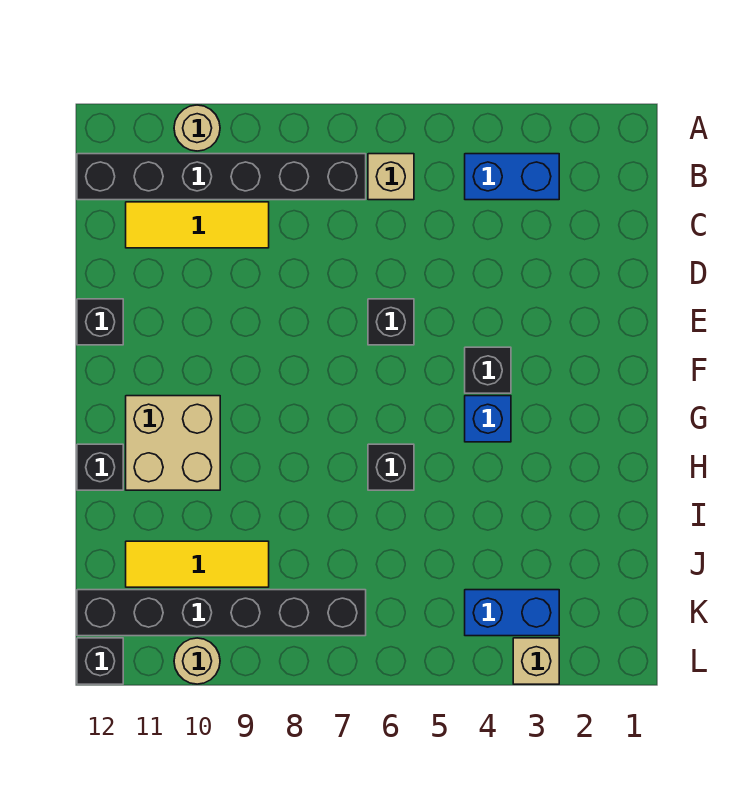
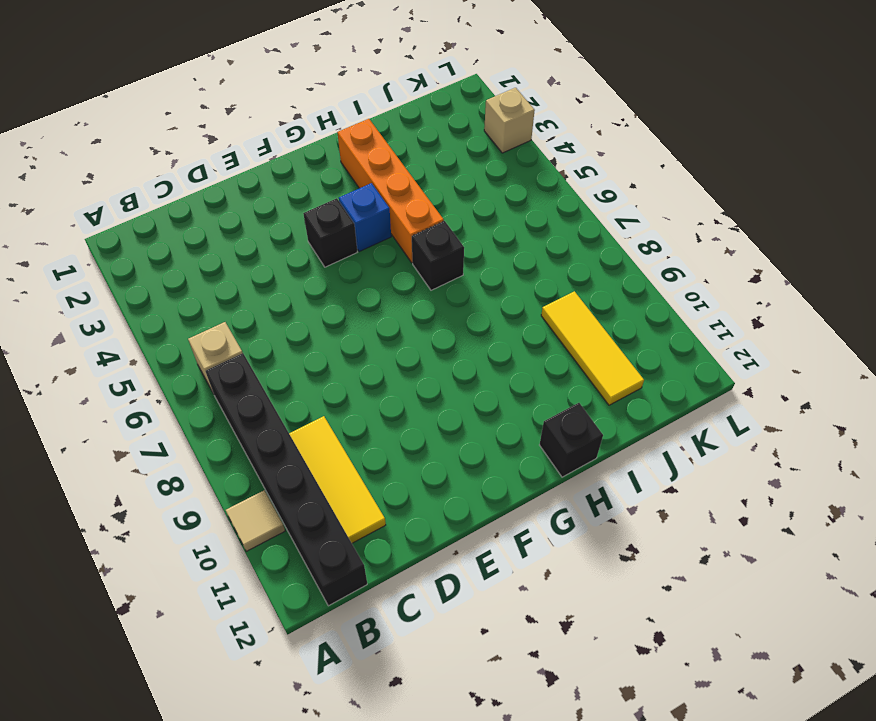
tan tile A10 level 1 -> tan round brick A10 level 1
orange brick H2:H5 level 1 -> none
none -> blue brick B3:B4 level 1
none -> black brick E6 level 1
none -> black brick E12 level 1

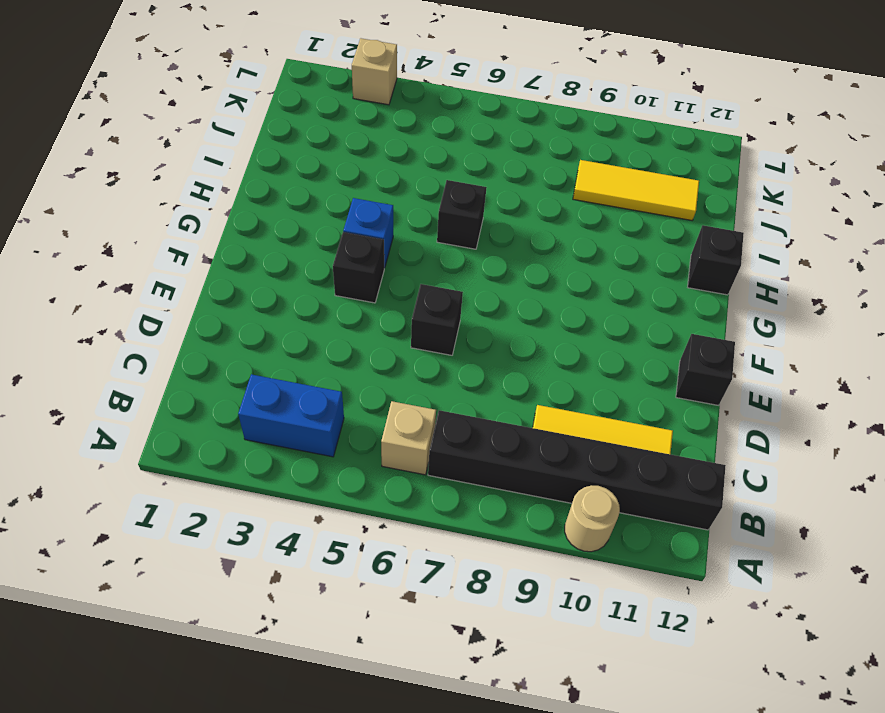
none -> tan brick G10:H11 level 1
none -> blue brick K3:K4 level 1
none -> black brick K7:K12 level 1

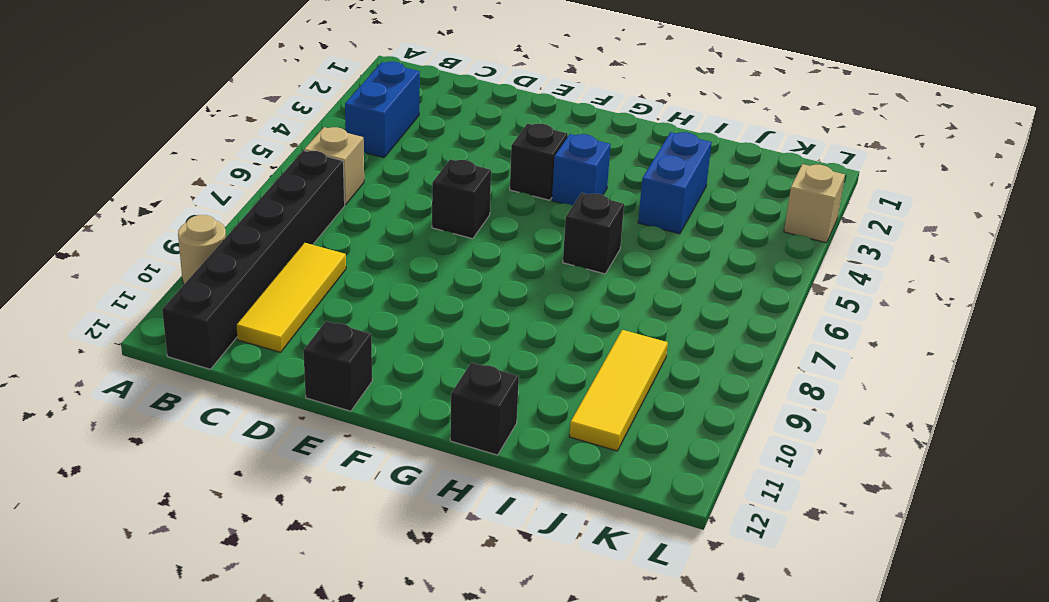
blue brick I3:I4 level 1 -> blue brick K3:K4 level 1
none -> tan brick G10:H11 level 1
none -> black brick K7:K12 level 1
none -> tan round brick L10 level 1

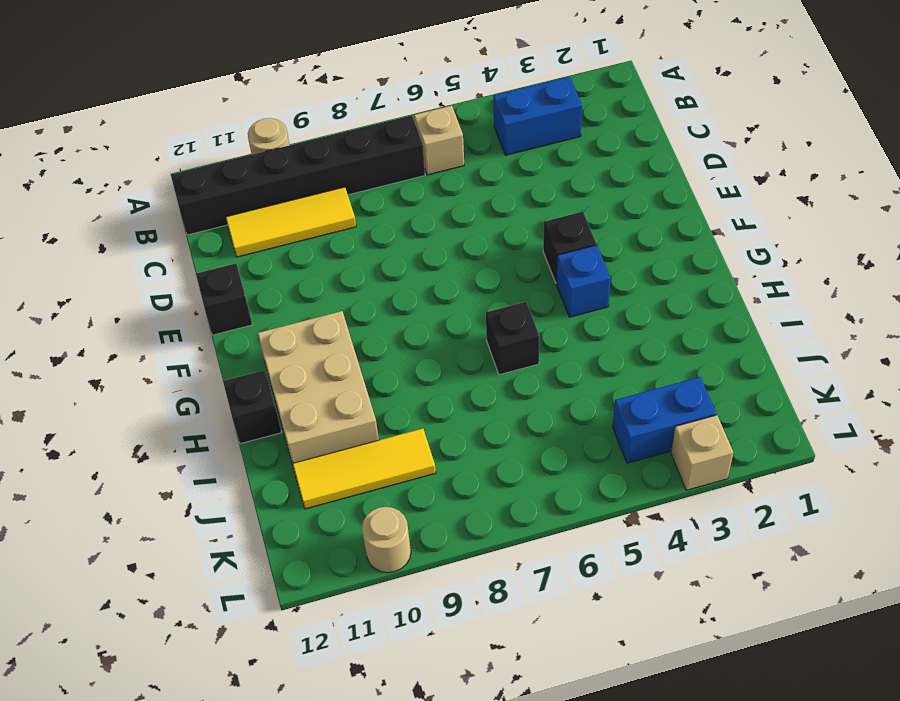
tan brick G10:I11 level 1 -> tan brick G10:H11 level 1
none -> black brick E6 level 1
none -> black brick K7:K12 level 1
none -> black brick L12 level 1

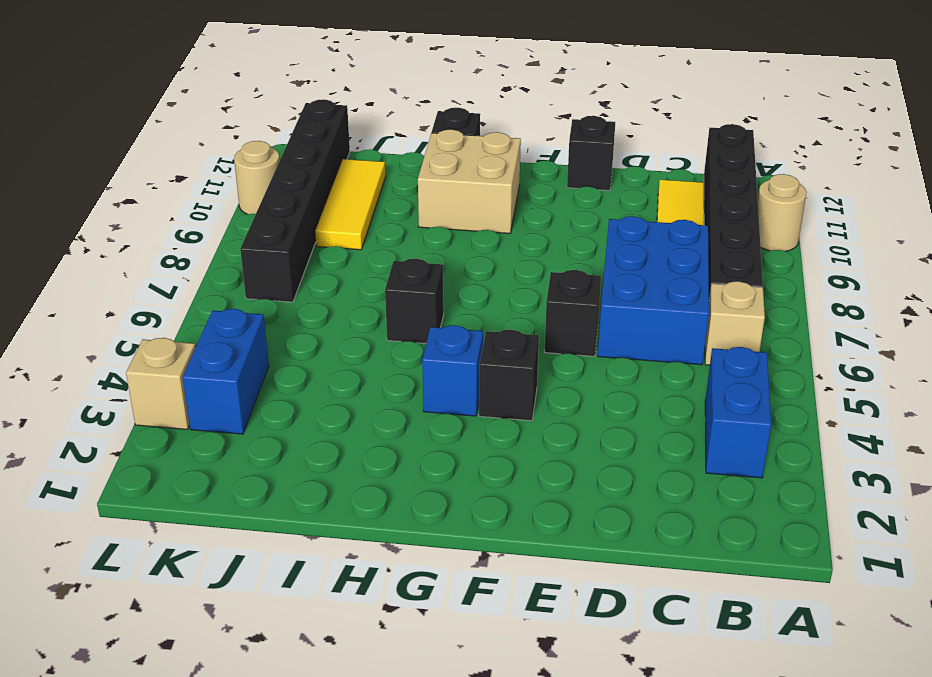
blue brick C6:D8 level 1 -> none
none -> black brick L12 level 1

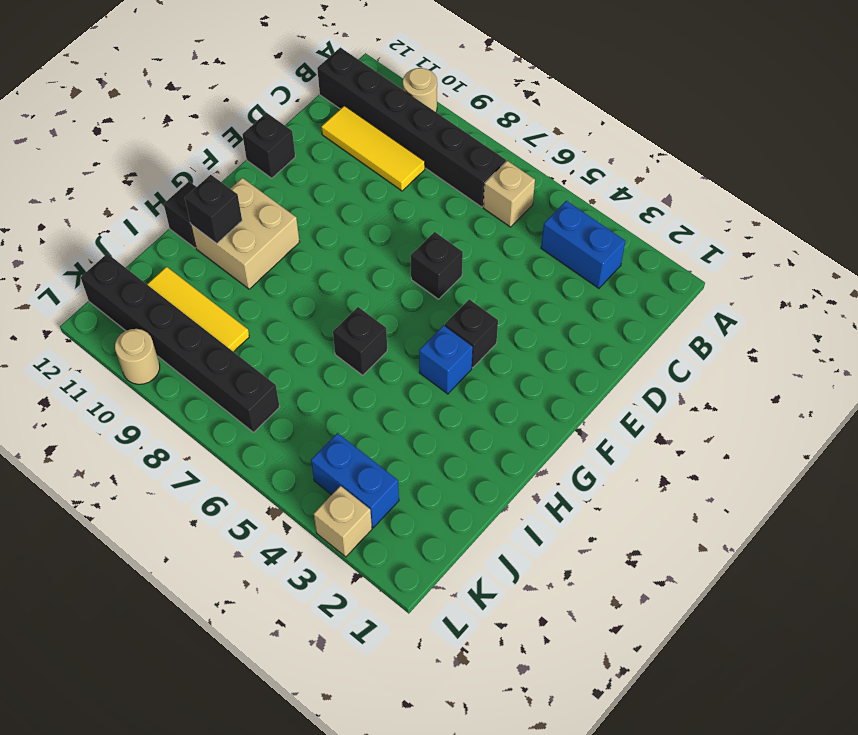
black brick H11 level 2 -> black brick L12 level 1

